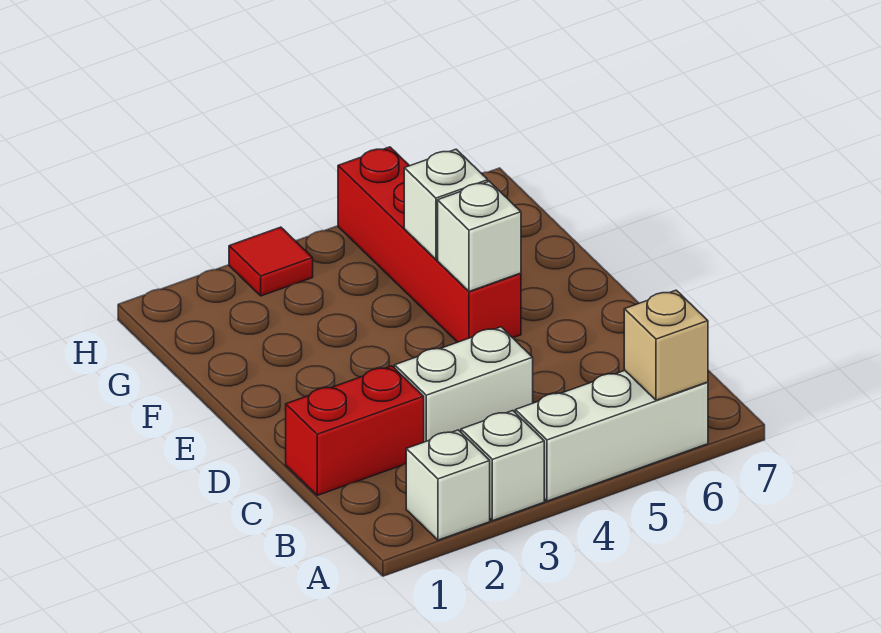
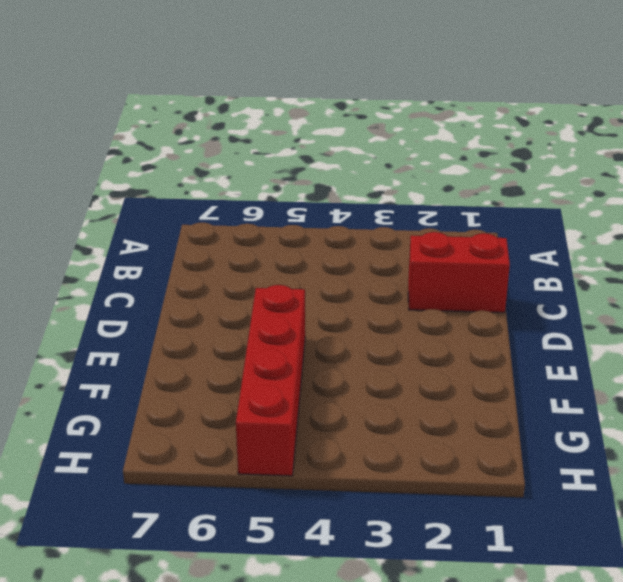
none -> white brick A2 level 1
none -> white brick A3 level 1

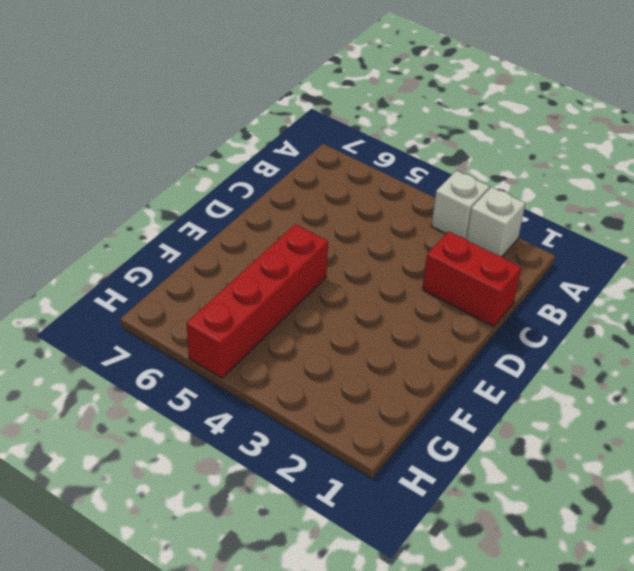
none -> white brick A4:A6 level 1
none -> white brick C3:C4 level 1

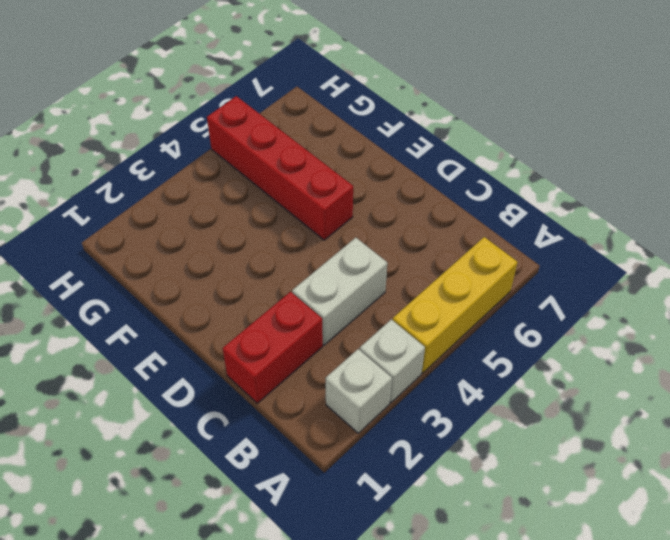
yellow brick A4:A6 level 1 -> white brick A4:A6 level 1
none -> red tile H3 level 1
none -> tan brick A6 level 2

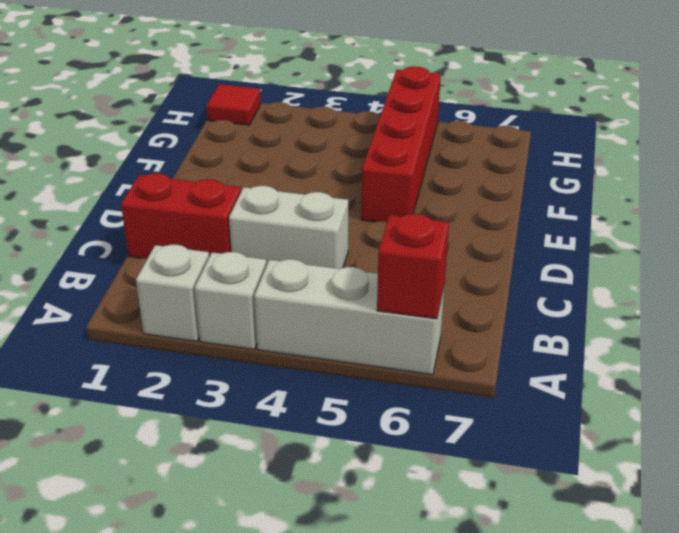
red brick A6 level 2 -> tan brick A6 level 2
red tile H1 level 1 -> red tile H3 level 1
none -> white brick E5 level 2
none -> white brick F5 level 2

